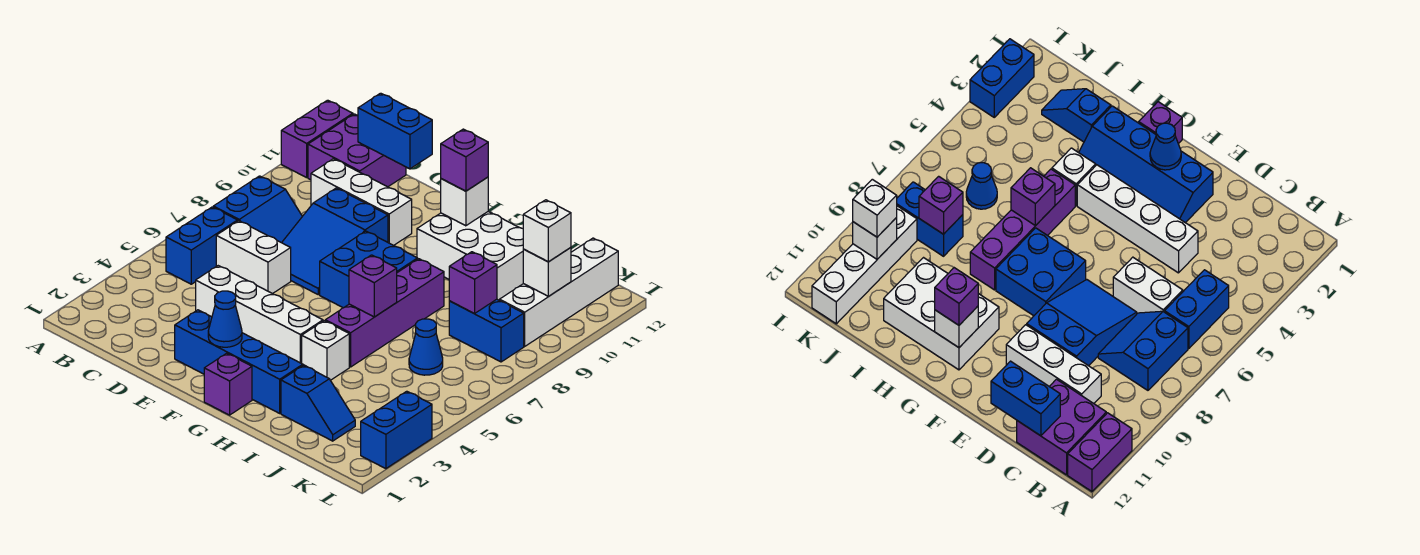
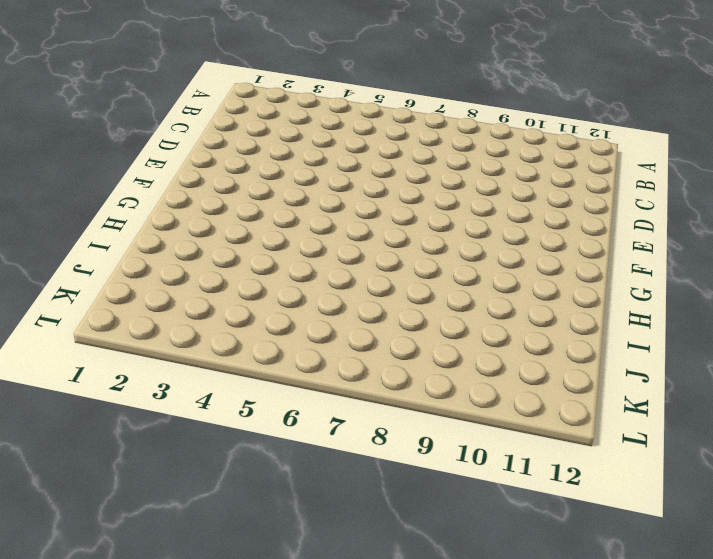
none -> purple brick A11:A12 level 1
none -> blue brick B5:B6 level 1
none -> blue slope B7:C8 level 1 top B

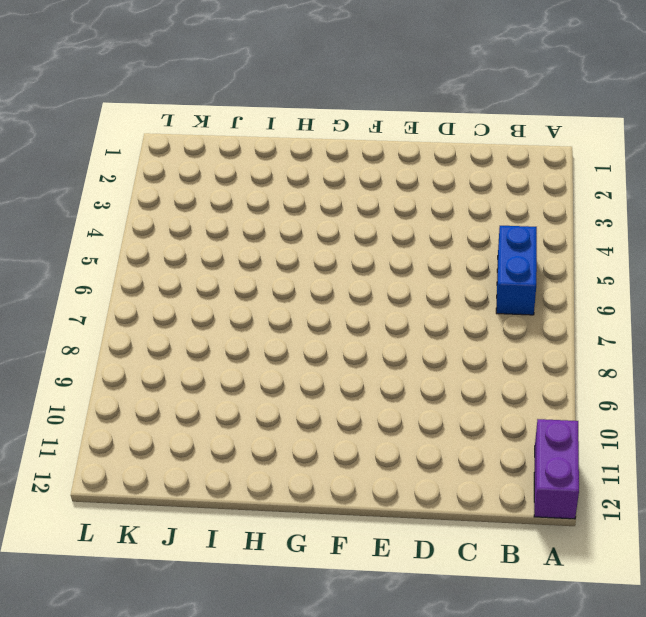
none -> blue slope B7:C8 level 1 top B
none -> purple brick B11:C12 level 1
none -> white brick C6:D6 level 1

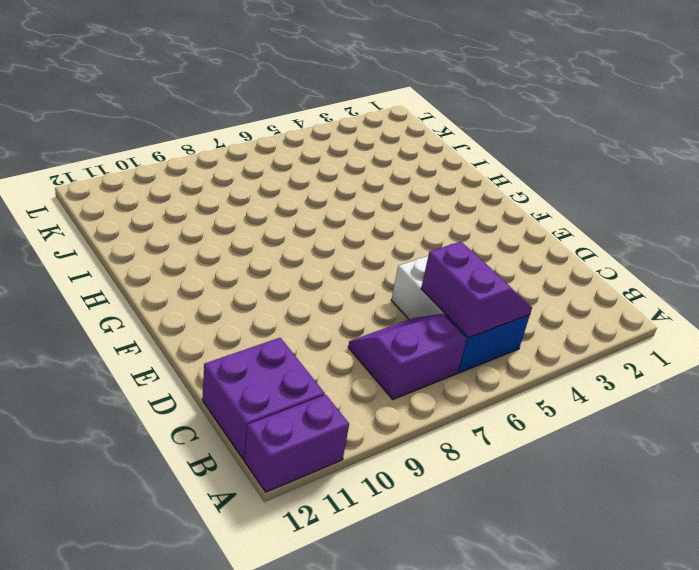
purple slope B5:C6 level 2 top 6 -> none
purple slope B7:C8 level 1 top B -> blue slope B7:C8 level 1 top B
none -> white brick C10:E10 level 1
none -> white brick D4:G4 level 1
none -> blue slope D7:E9 level 1 top 9

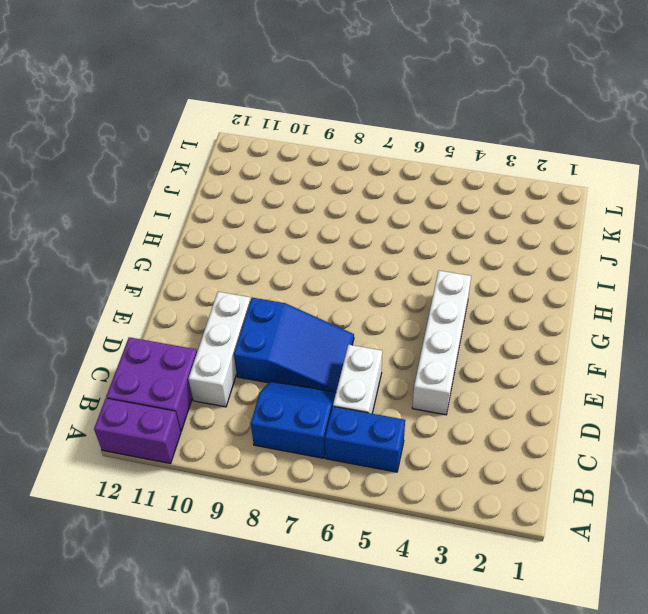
none -> blue slope E2:H3 level 1 top 2
none -> blue brick F7:G8 level 1
none -> purple brick G1 level 1

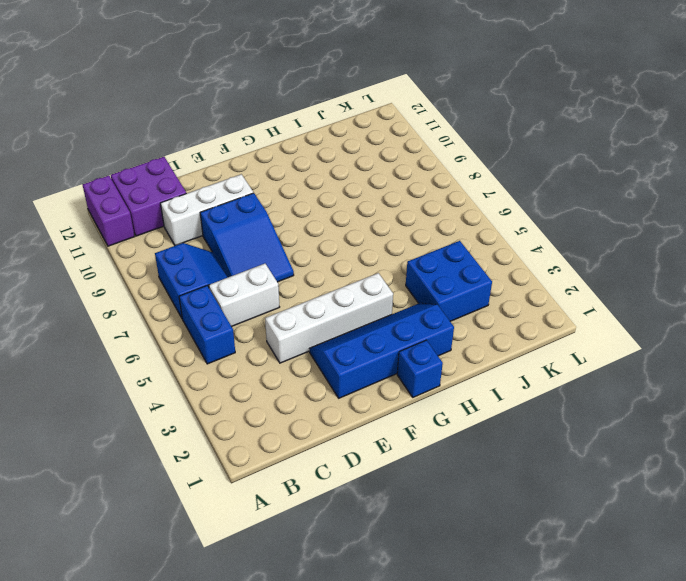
blue brick G1 level 1 -> purple brick G1 level 1
blue brick I3:J4 level 1 -> blue brick F7:G8 level 1
none -> white brick G10:I11 level 1
none -> white brick H4 level 1
none -> purple brick H5:H8 level 1

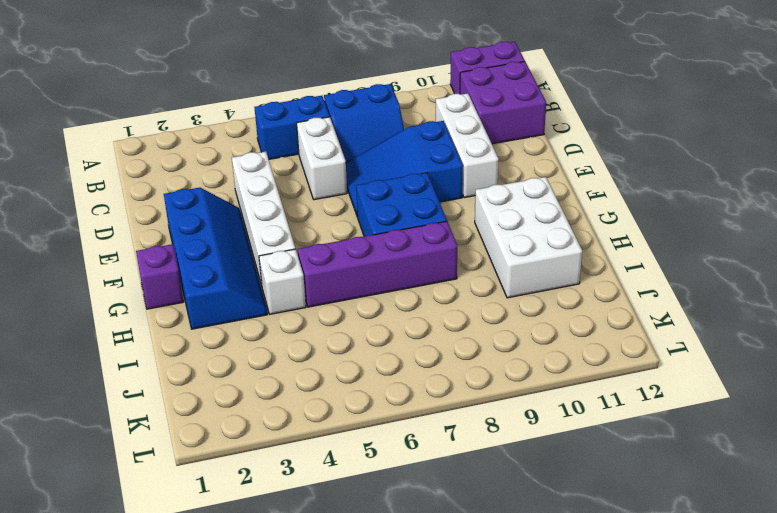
none -> blue slope I2:J2 level 1 top I
none -> blue cone J6 level 1
none -> blue brick J8:K8 level 1

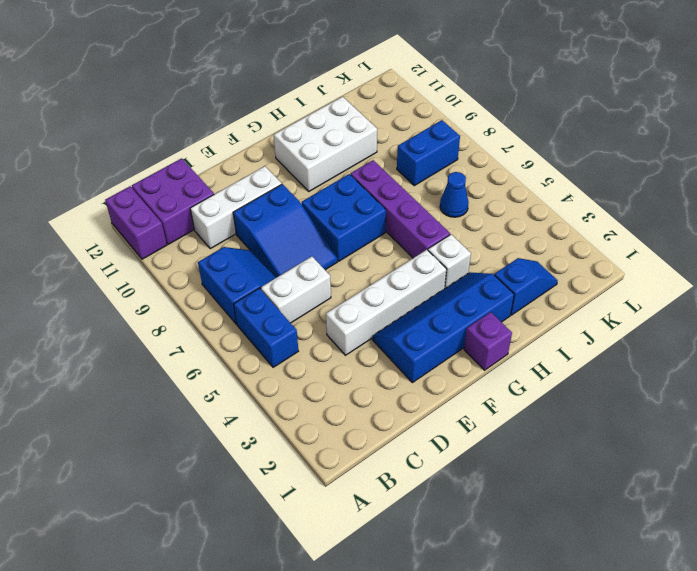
none -> white brick K9:K12 level 1
none -> blue brick L2:L3 level 1
none -> blue brick C12:D12 level 2

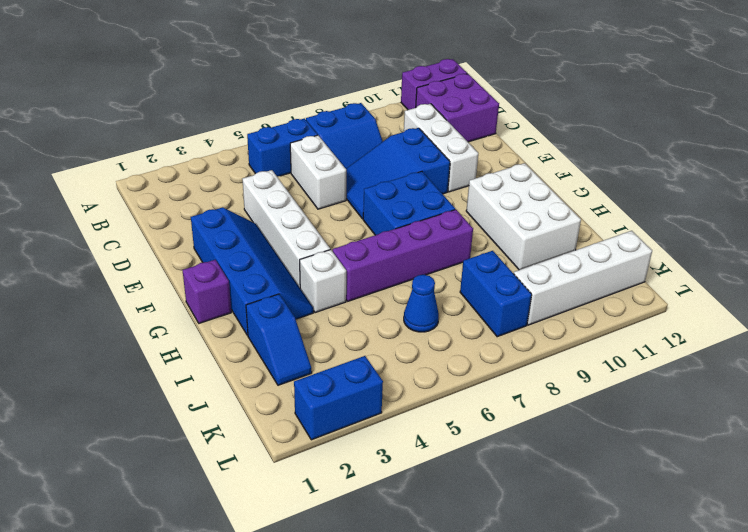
none -> blue brick C12:D12 level 2
none -> blue cone F2 level 2
none -> white brick G11 level 2

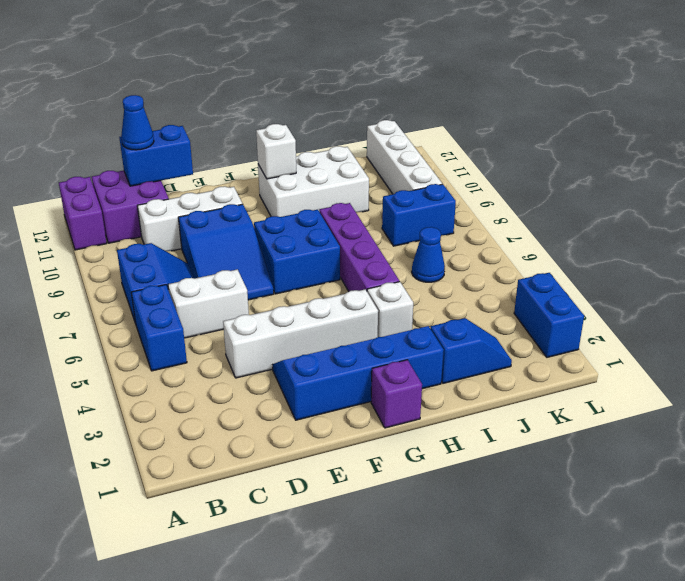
blue cone C12 level 3 -> blue cone F2 level 2
none -> purple brick H6 level 2
none -> purple brick J8 level 2
none -> white brick K10 level 2

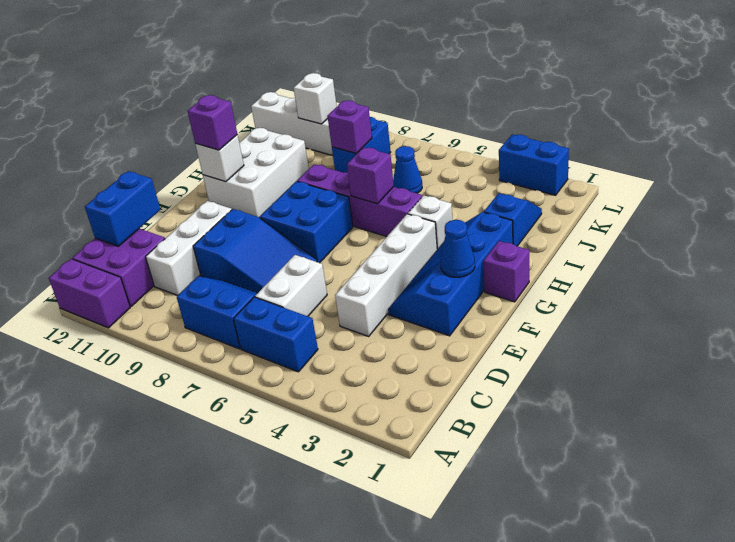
none -> white brick K10 level 3

